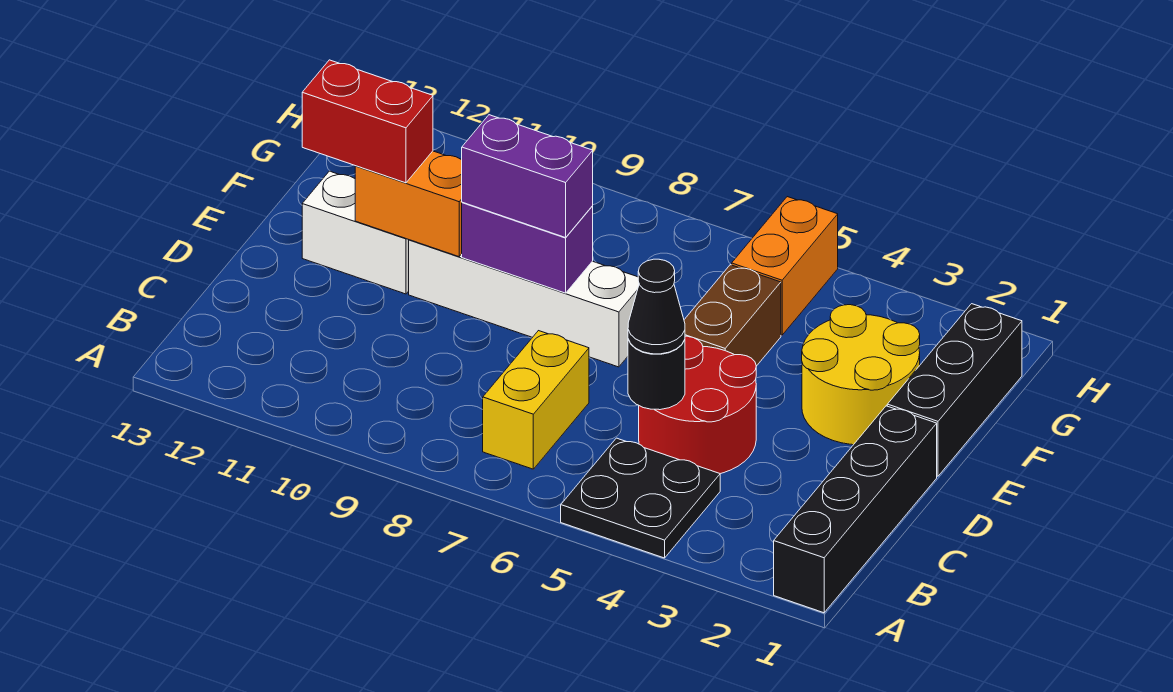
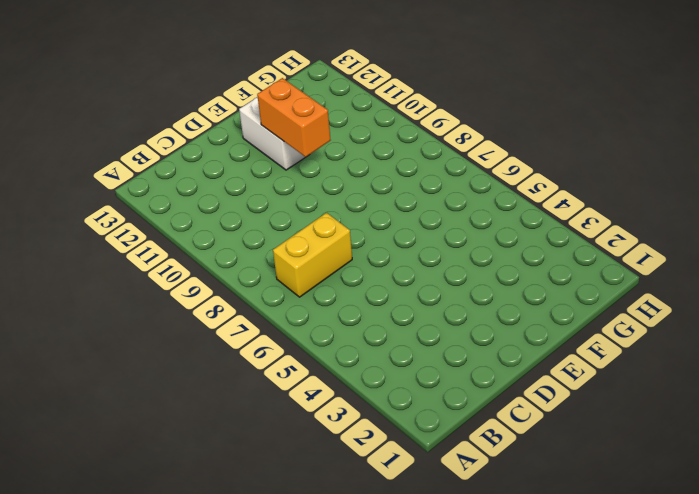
none -> black brick A1:D1 level 1
none -> black plate A4:B5 level 1
none -> red round brick C4:D5 level 1

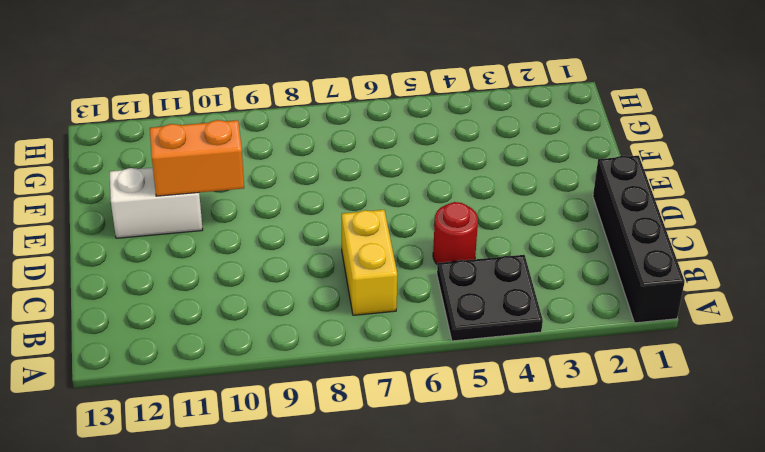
red round brick C5 level 1 -> red round brick C4:D5 level 1
none -> black brick E1:G1 level 1
none -> yellow round brick E2:F3 level 1
none -> brown brick E5:F5 level 1

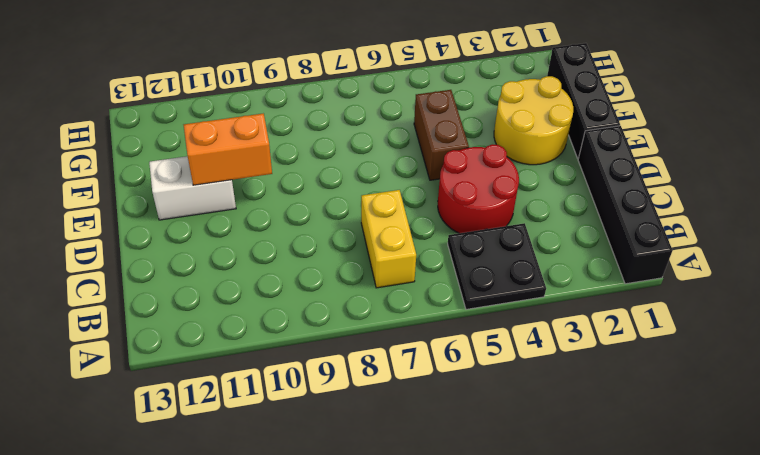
none -> white brick E7:E10 level 1
none -> orange brick G5:H5 level 1
none -> black round brick C5 level 2

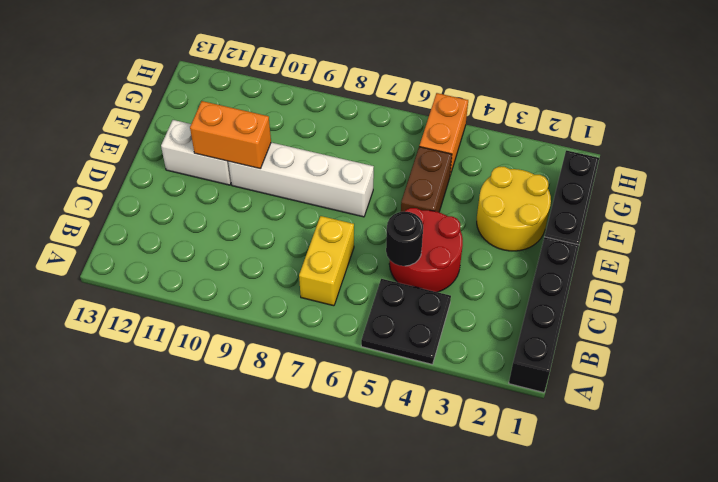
none -> purple brick E8:E9 level 2
none -> black cone C5 level 3
none -> purple brick E8:E9 level 3

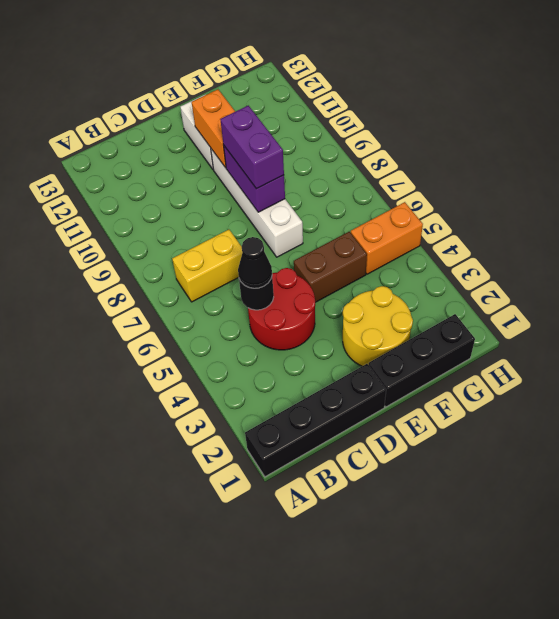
none -> black plate A4:B5 level 1
none -> red brick E11:E12 level 3

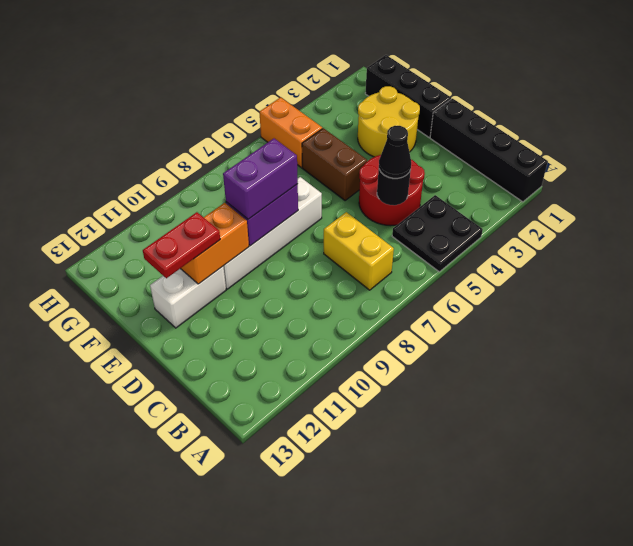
red plate E11:E12 level 3 -> red brick E11:E12 level 3

